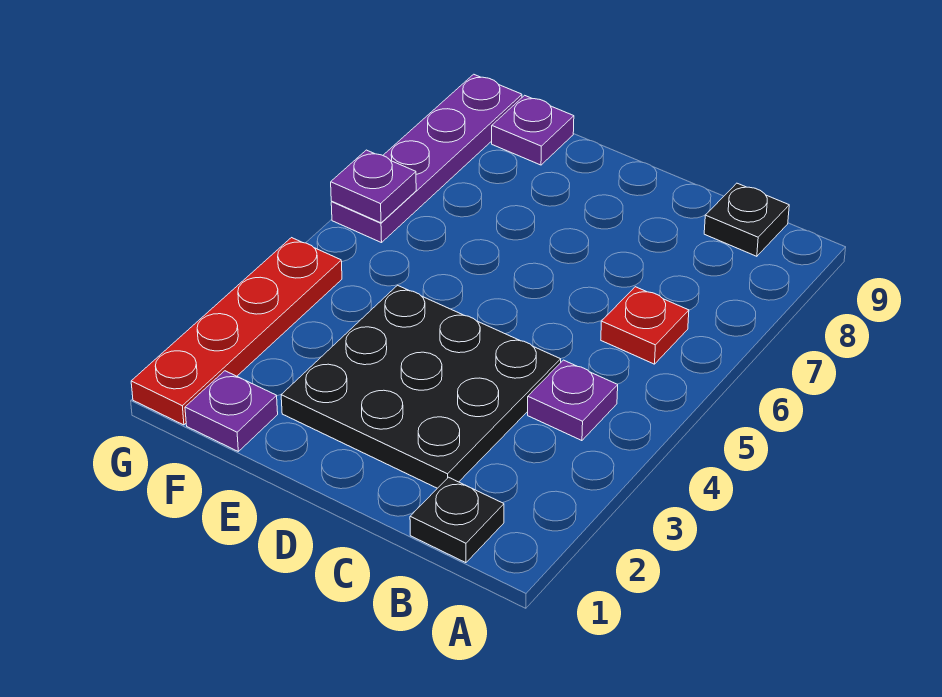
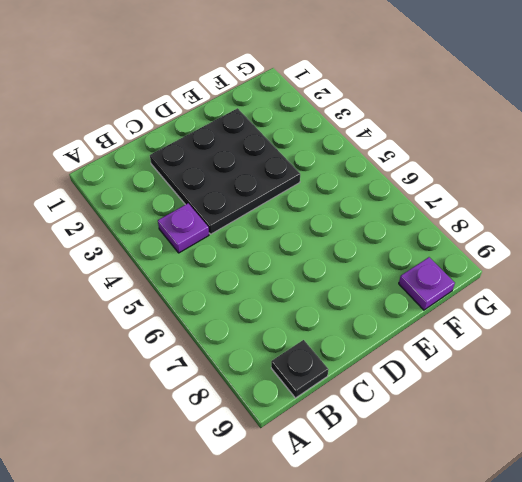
none -> black plate B1 level 1
none -> red plate B6 level 1

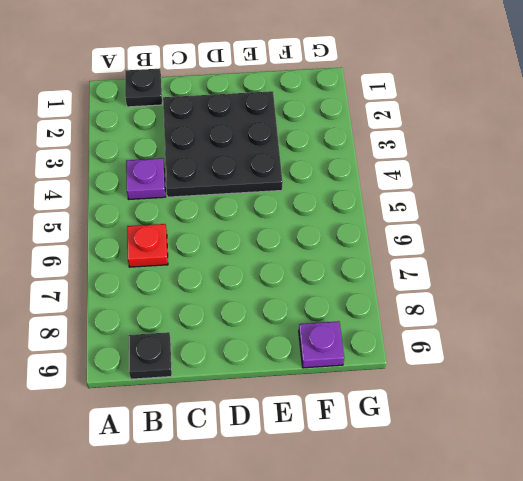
none -> purple plate F1 level 1
none -> red plate G1:G4 level 1

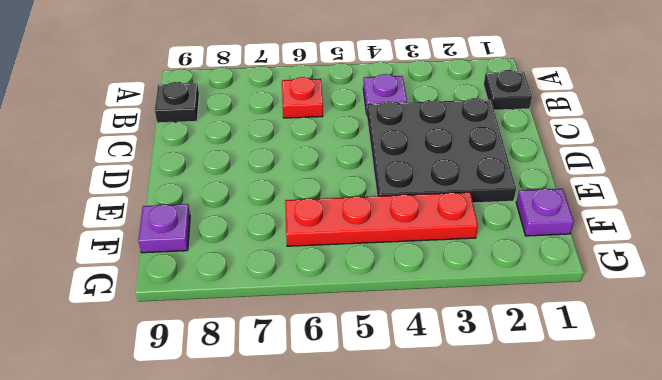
red plate F3:F6 level 1 -> red plate G1:G4 level 1
none -> purple plate G6:G9 level 1
none -> purple plate G6 level 2

